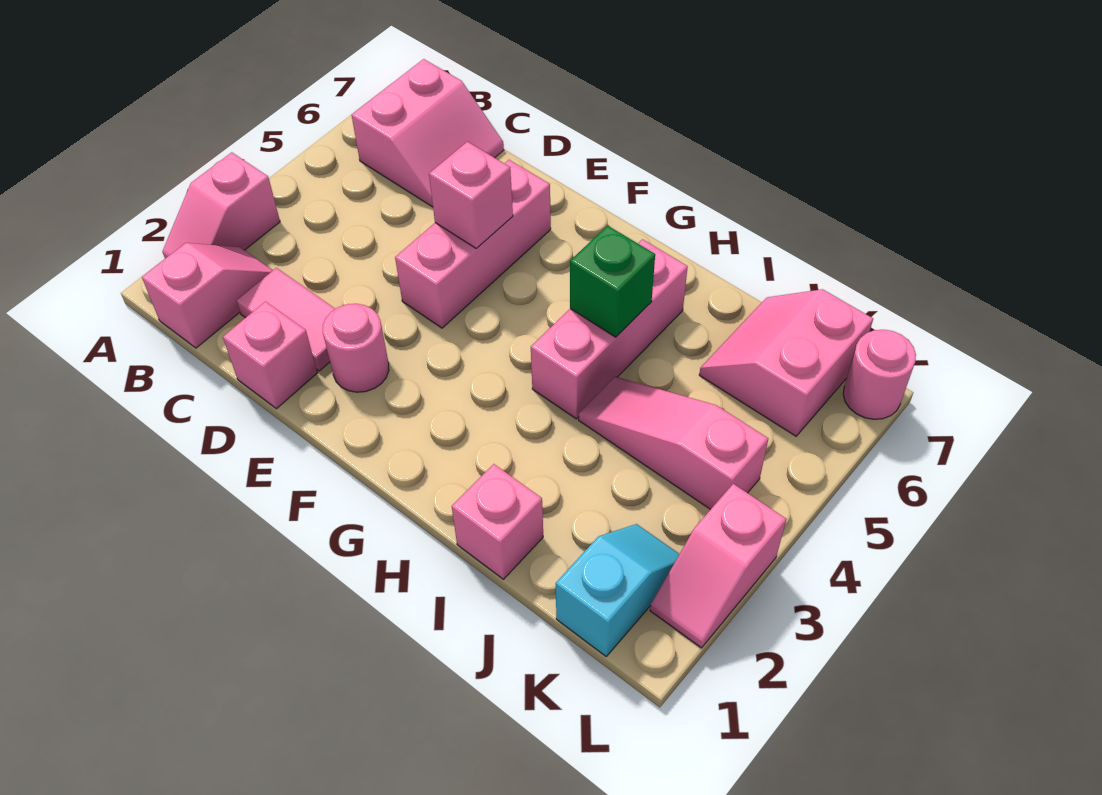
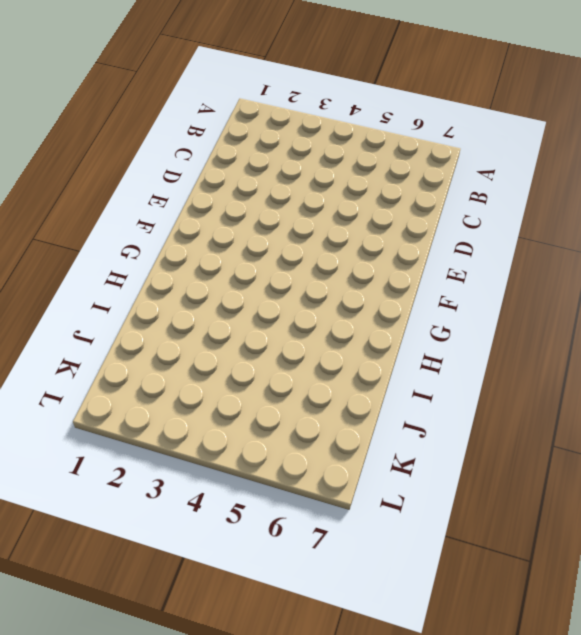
none -> pink slope A2:A3 level 1 top 3
none -> pink slope B1:B2 level 1 top 1
none -> pink slope B6:C7 level 1 top B

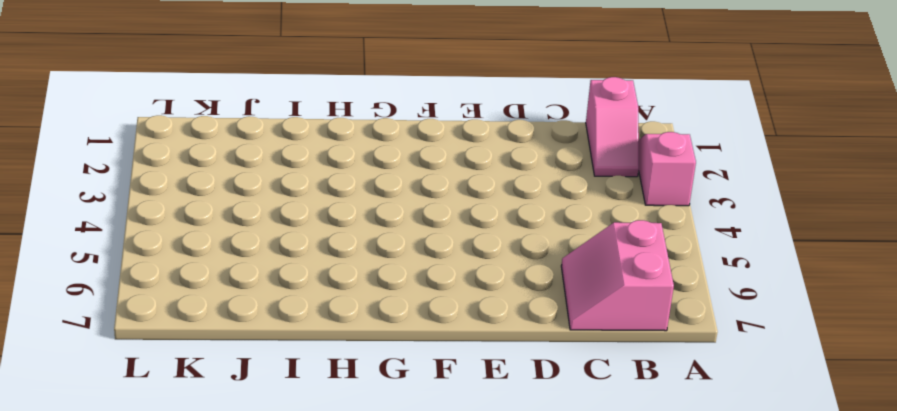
none -> pink tile C2:D2 level 1
none -> pink brick D1 level 1
none -> pink round brick E2 level 1

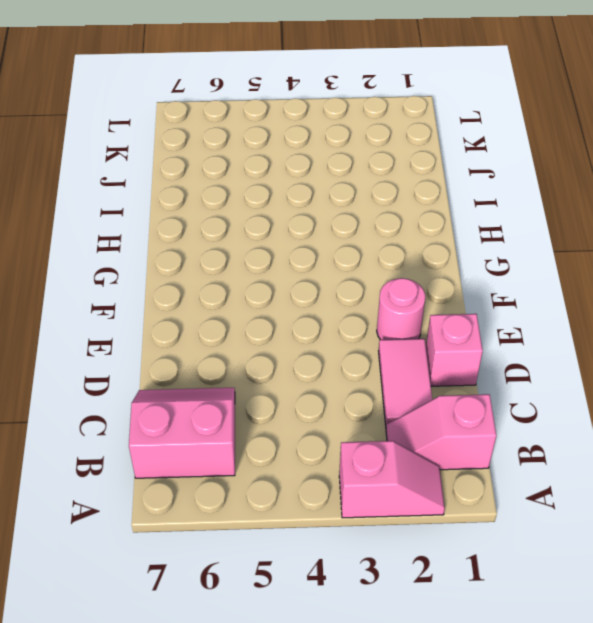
none -> pink brick E4:E6 level 1
none -> pink brick H4:H6 level 1
none -> pink brick I1 level 1

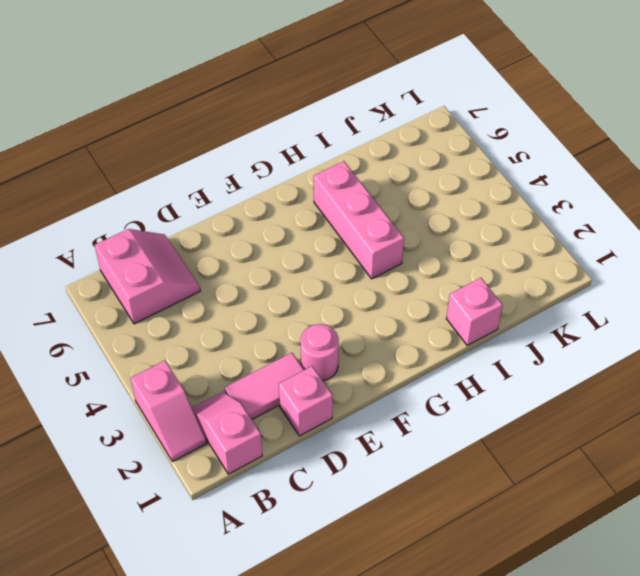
none -> pink brick E4:E6 level 1
none -> pink slope I4:K4 level 1 top K
none -> pink slope J6:K7 level 1 top K

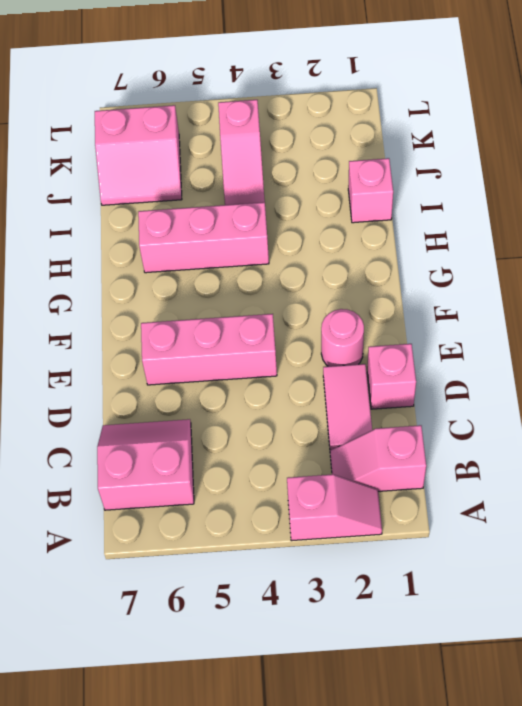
none -> cyan slope K1:K2 level 1 top 1
none -> pink slope L2:L3 level 1 top 3
none -> pink round brick L7 level 1

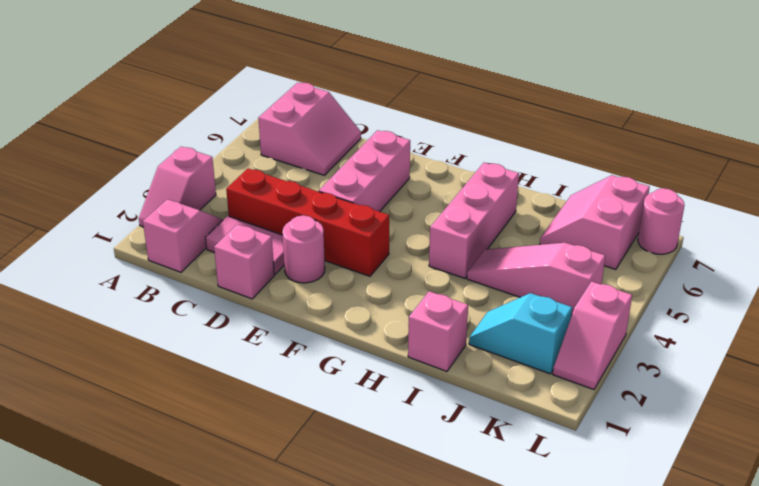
red brick C3:F3 level 1 -> none
cyan slope J2:K2 level 1 top K -> cyan slope K1:K2 level 1 top 1
none -> pink brick E5 level 2
none -> green brick H5 level 2

